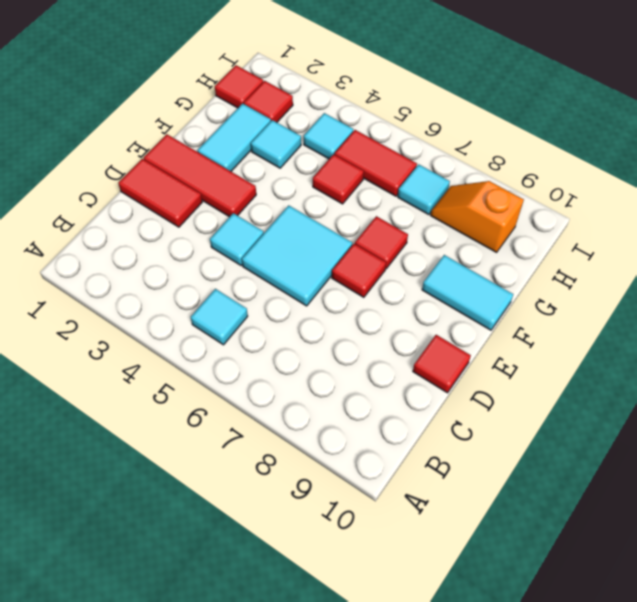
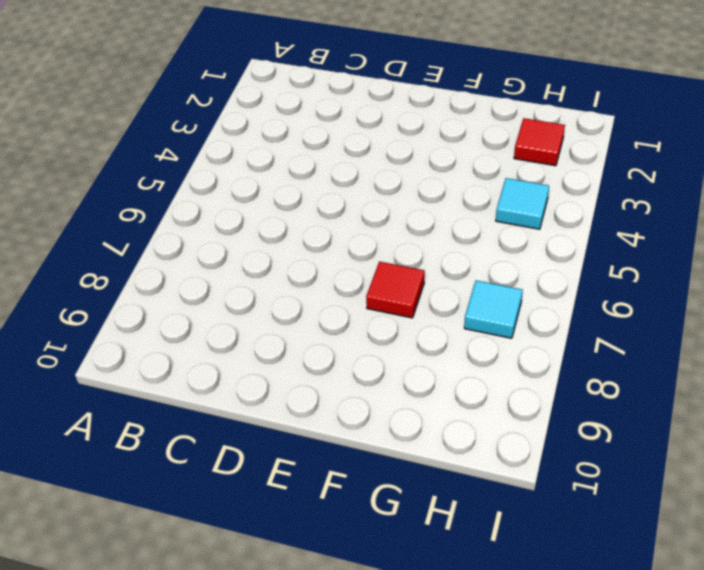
none -> cyan tile B5 level 1
none -> red tile D1:D2 level 1
none -> cyan tile D4 level 1

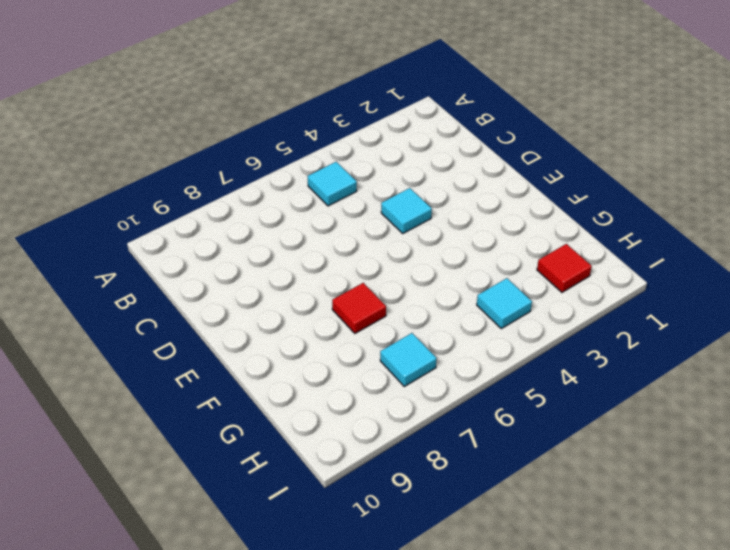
none -> red tile D1:D2 level 1
none -> cyan tile D5:E6 level 1
none -> red tile D10 level 1

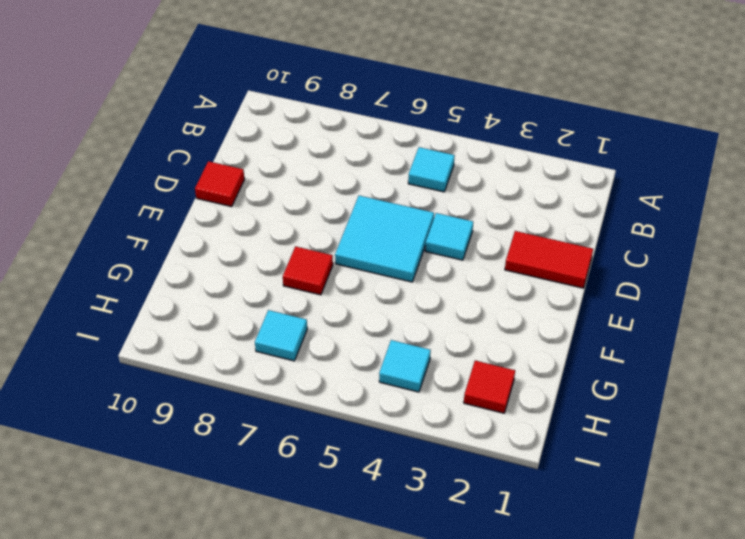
none -> red tile E1:E3 level 1
none -> red tile E7 level 1
none -> cyan tile F2:G2 level 1

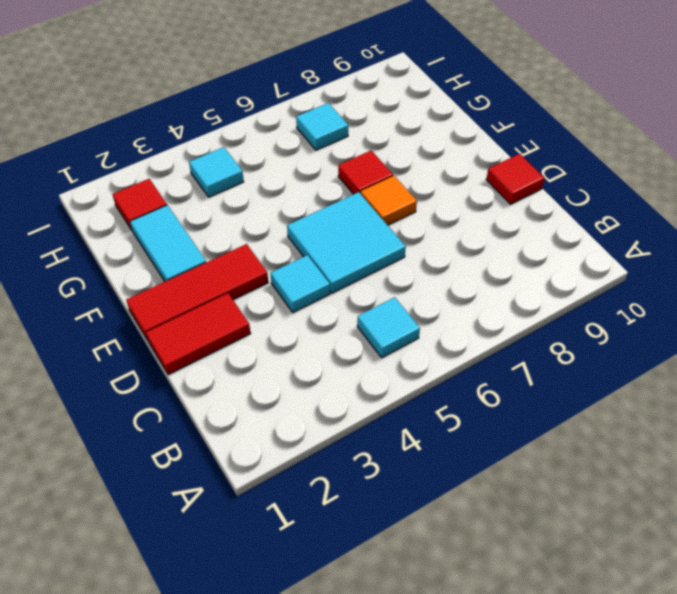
orange tile E7 level 1 -> red tile E7 level 1
none -> cyan tile F9:F10 level 1
none -> cyan tile G3 level 1
none -> red tile G5 level 1

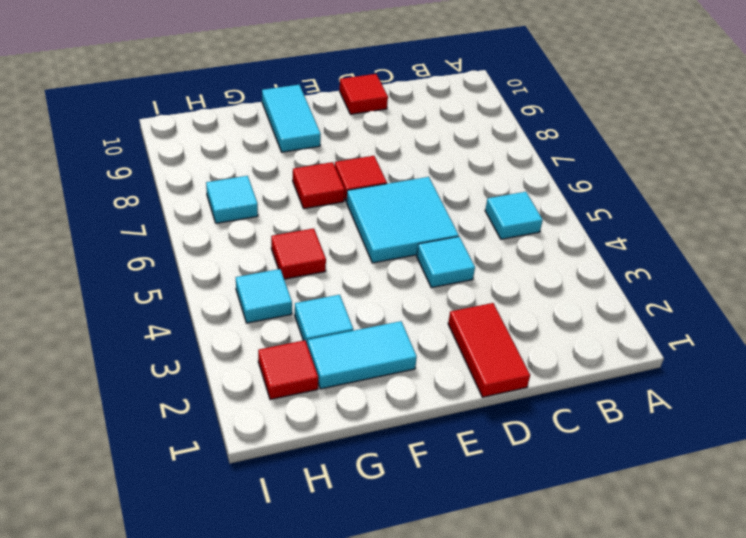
none -> red tile E1:E3 level 1
none -> red tile H1 level 1
none -> red tile H5:H6 level 1

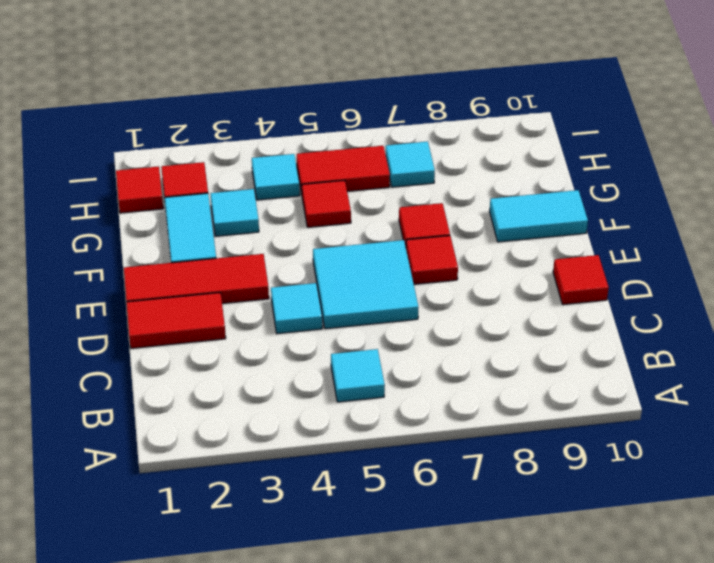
none -> orange slope H8:H9 level 1 top 9

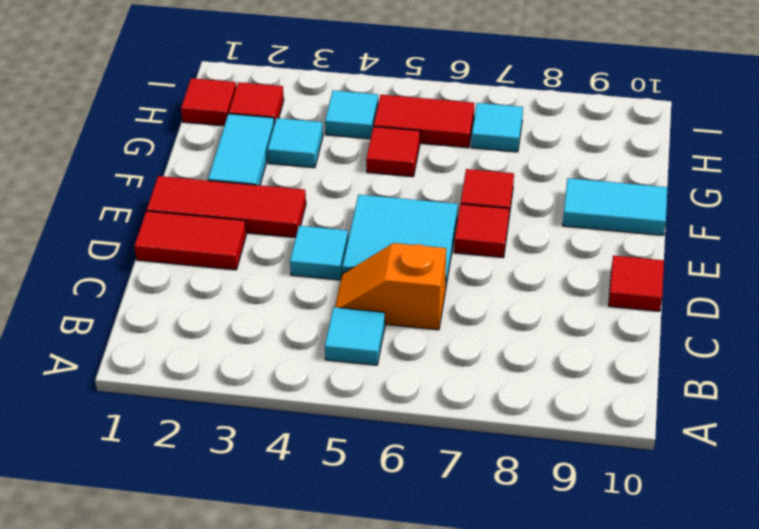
orange slope C5:C6 level 1 top 6 -> orange slope H8:H9 level 1 top 9

